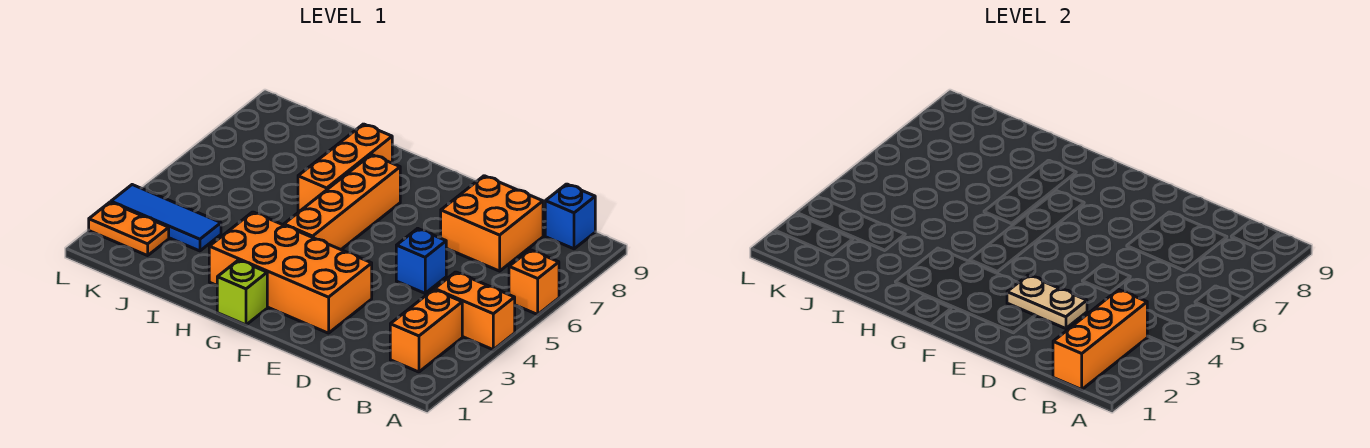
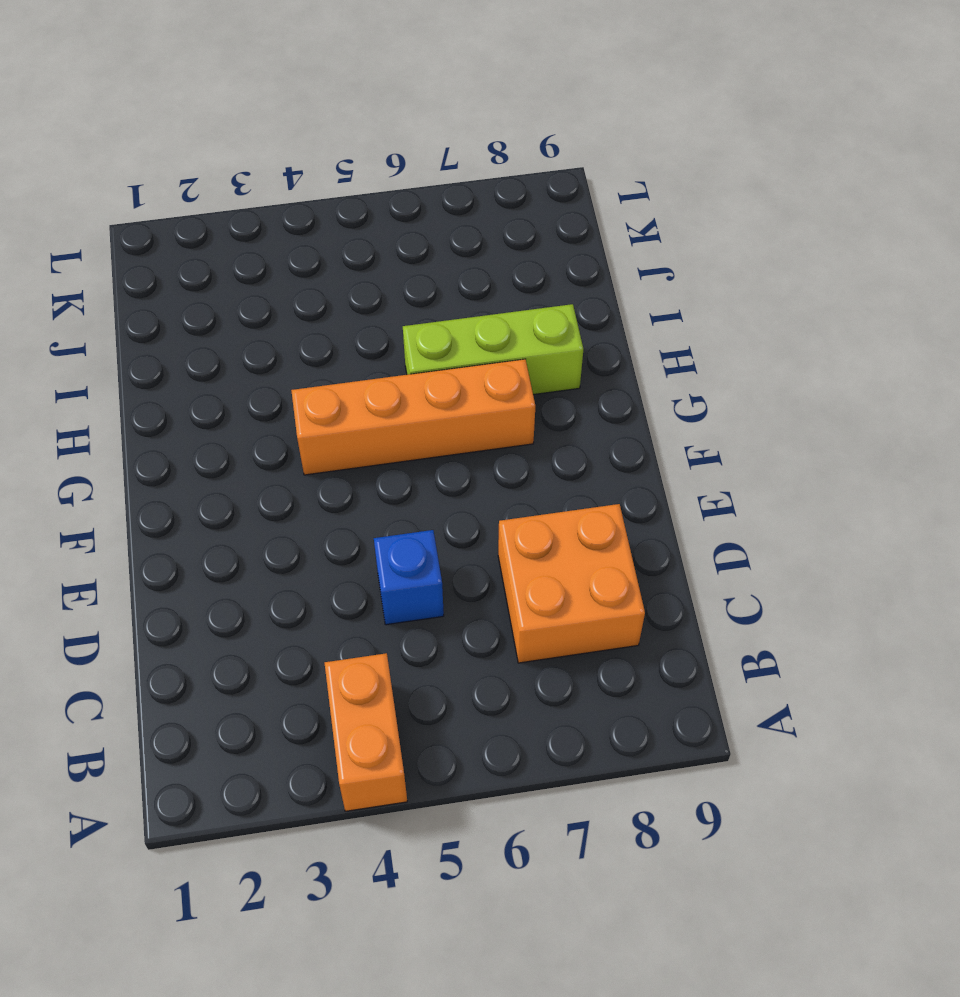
lime brick H6:H8 level 1 -> orange brick H6:H8 level 1
none -> orange brick A6 level 1
none -> orange brick B2:B3 level 1
none -> blue brick B9 level 1

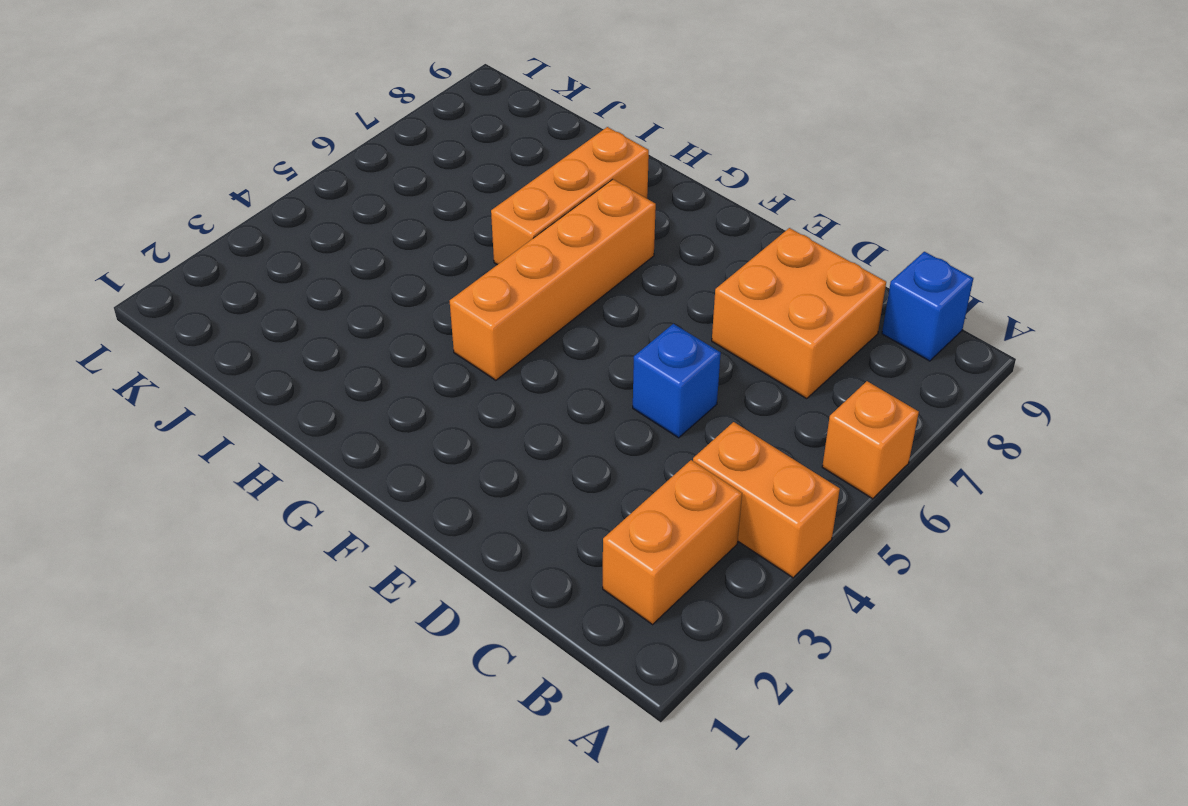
none -> orange brick E2:H3 level 1
none -> lime brick G1 level 1
none -> blue tile J3:L3 level 1

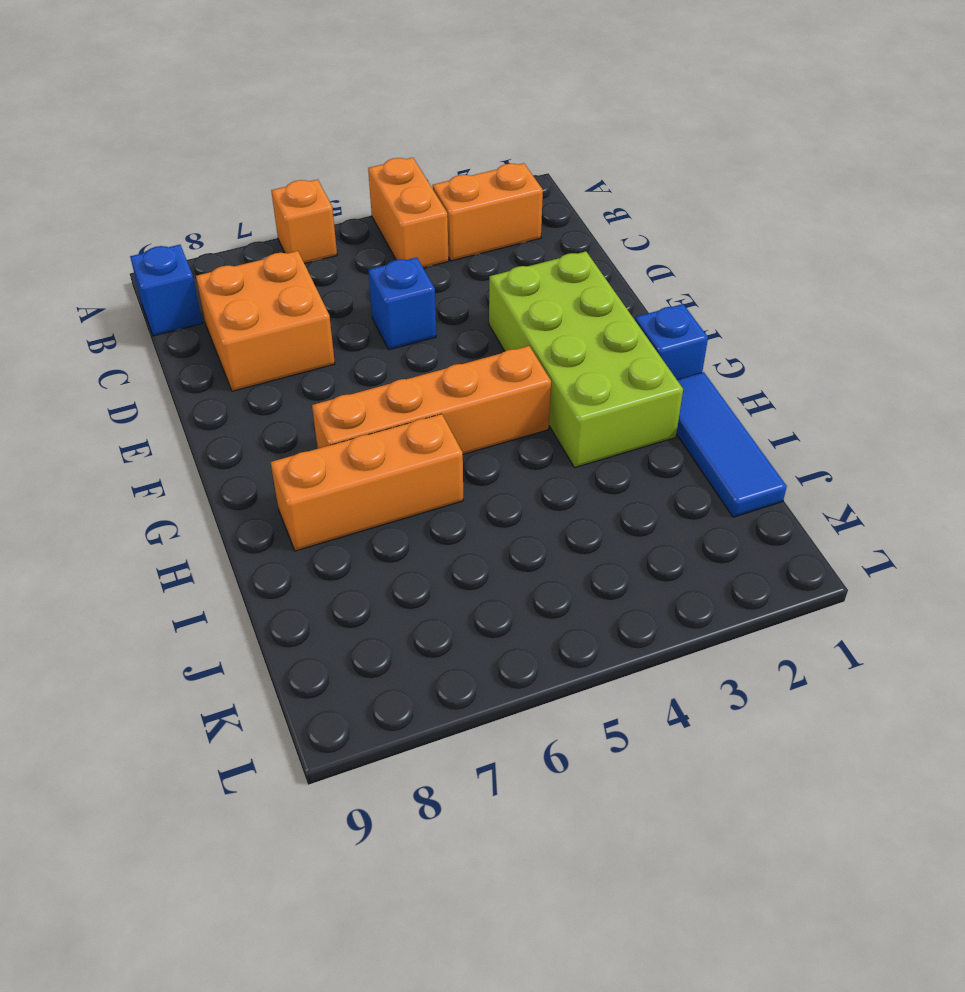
lime brick E2:H3 level 1 -> orange brick E2:H3 level 1
blue brick G1 level 1 -> lime brick G1 level 1
blue tile H1:J1 level 1 -> blue tile J3:L3 level 1
none -> orange plate K2:L2 level 1
none -> orange brick B1:B3 level 2
none -> tan plate D3:E3 level 2

